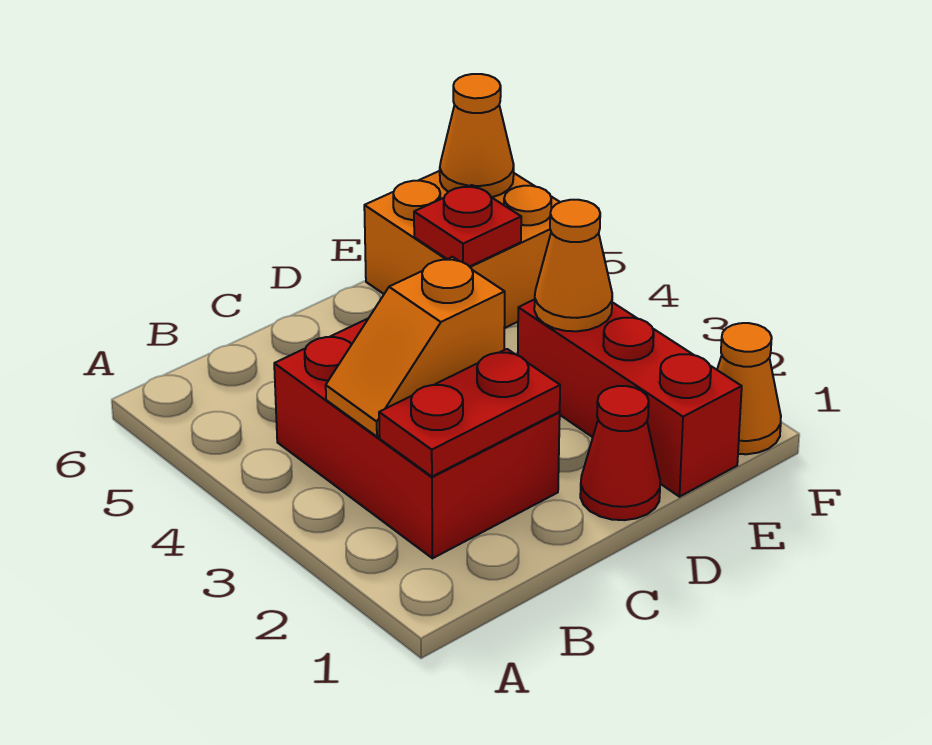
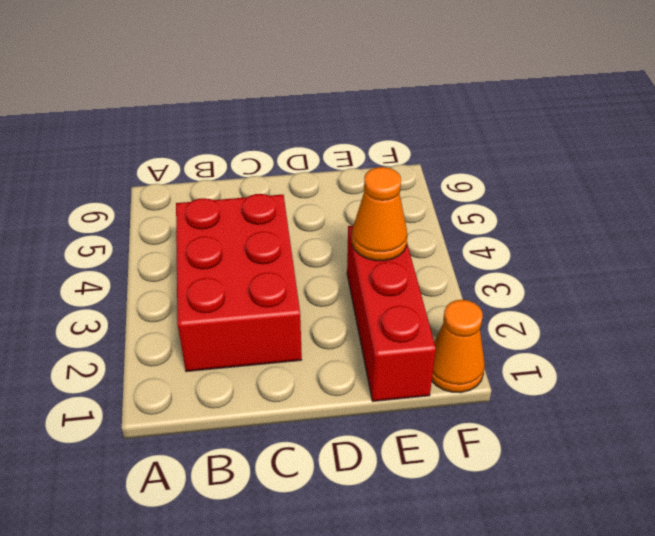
none -> red cone D1 level 1
none -> orange brick E5:F6 level 1

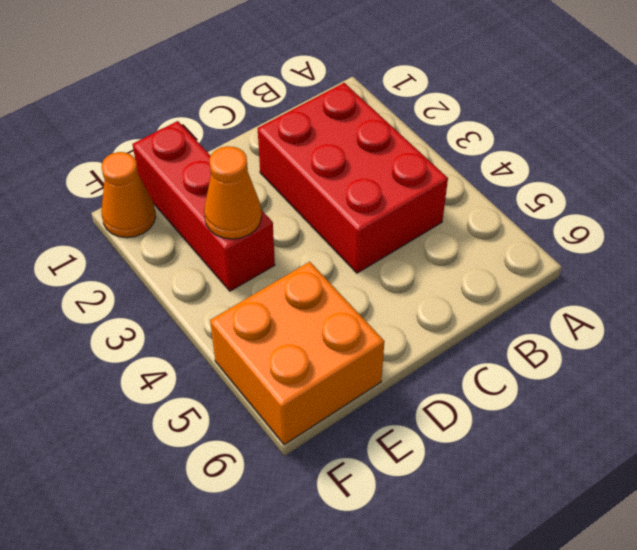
none -> red cone D1 level 1
none -> red plate B2:C2 level 2

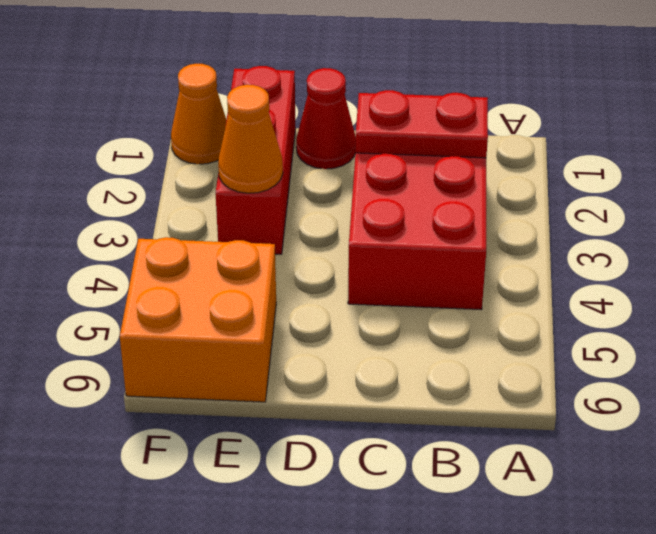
none -> orange slope B3:C3 level 2 top C
none -> red plate E5 level 2

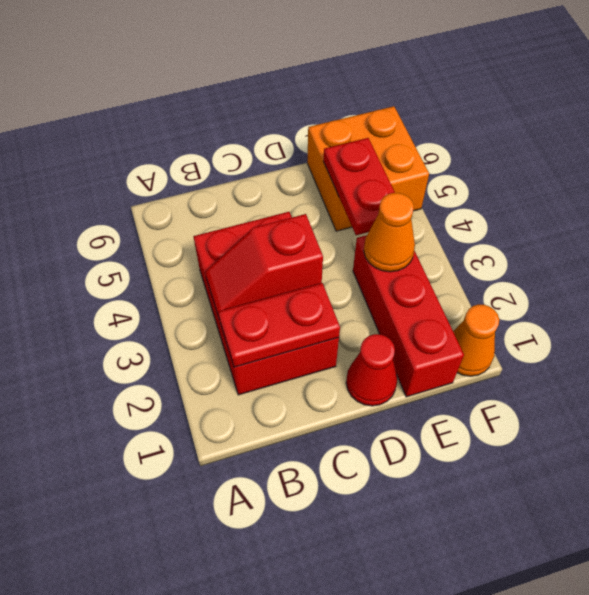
red slope B3:C3 level 2 top C -> orange slope B3:C3 level 2 top C
red plate E4:E5 level 2 -> red plate E5 level 2
none -> orange cone F6 level 2

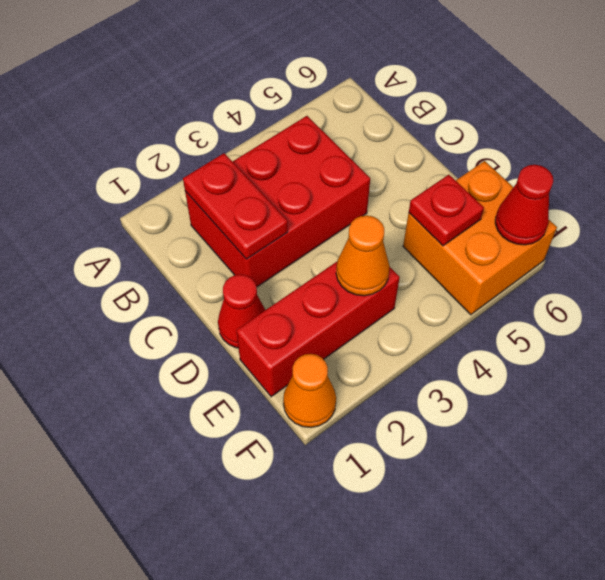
red cone F6 level 2 -> orange cone F6 level 2
none -> orange slope B3:C3 level 2 top C

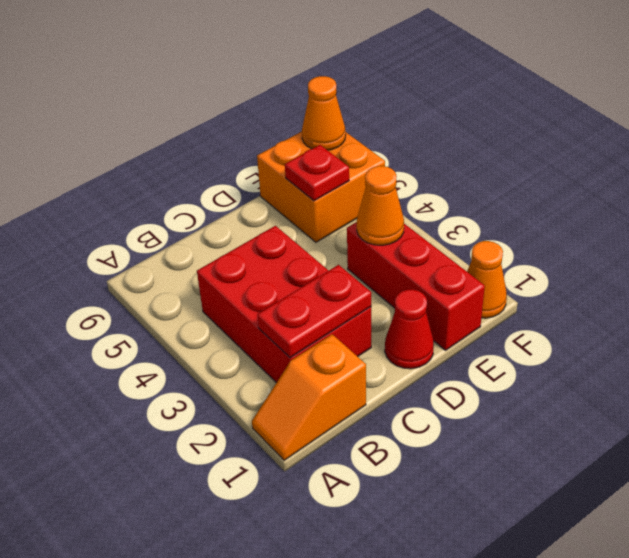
orange slope A1:B1 level 1 top B -> orange slope B3:C3 level 2 top C

